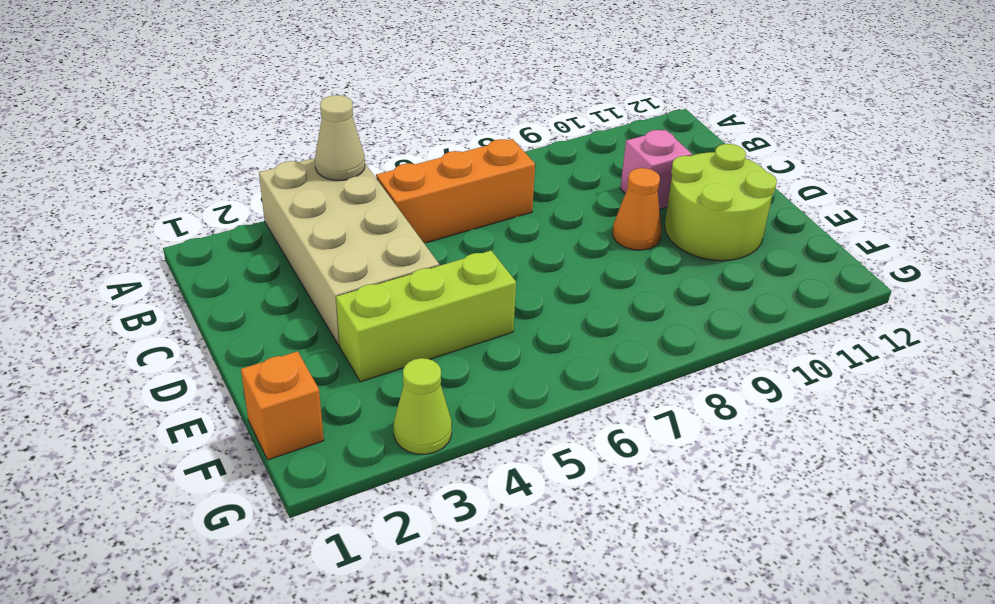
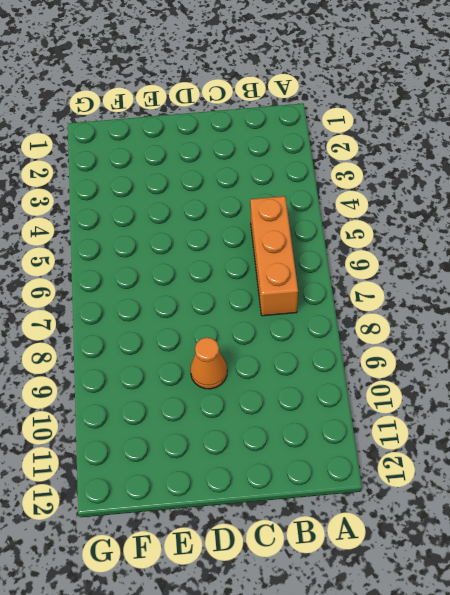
none -> tan brick A3:D4 level 1
none -> pink brick C10 level 1

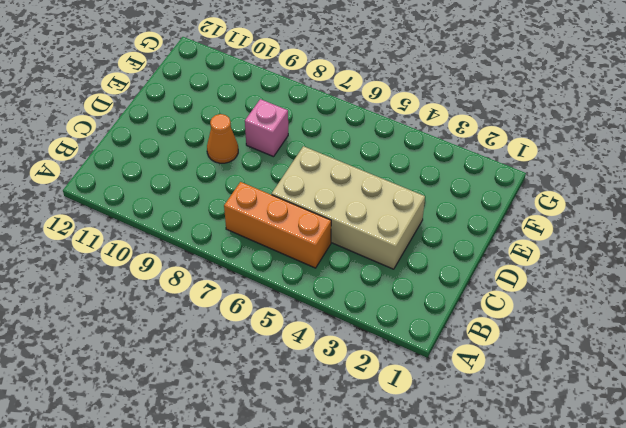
tan brick C3:D6 level 1 -> tan brick A3:D4 level 1
pink brick E8 level 1 -> pink brick C10 level 1
none -> lime round brick D10:E11 level 1
none -> lime brick E3:E5 level 1

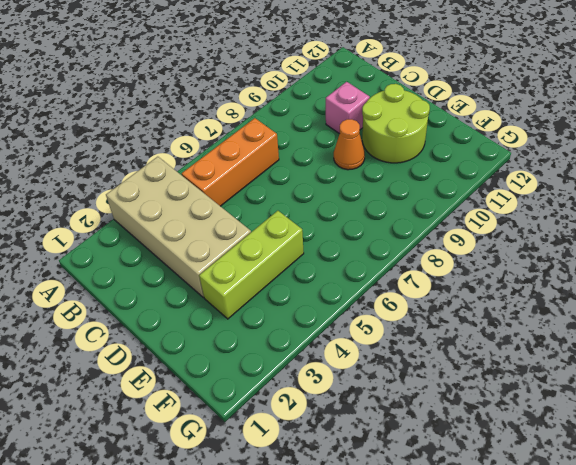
none -> orange brick F1 level 1
none -> lime cone G3 level 1

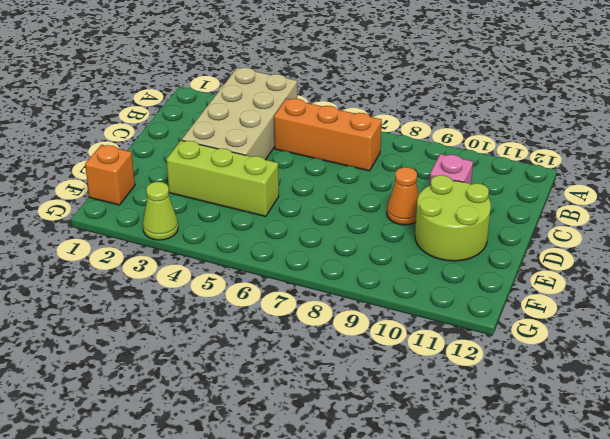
none -> tan cone A4 level 2

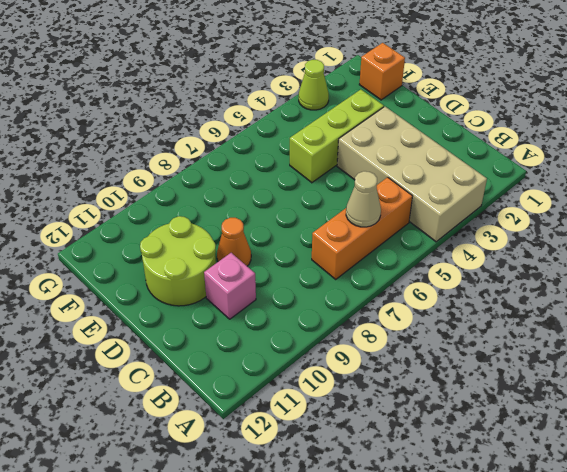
tan cone B6 level 2 -> tan cone A4 level 2

